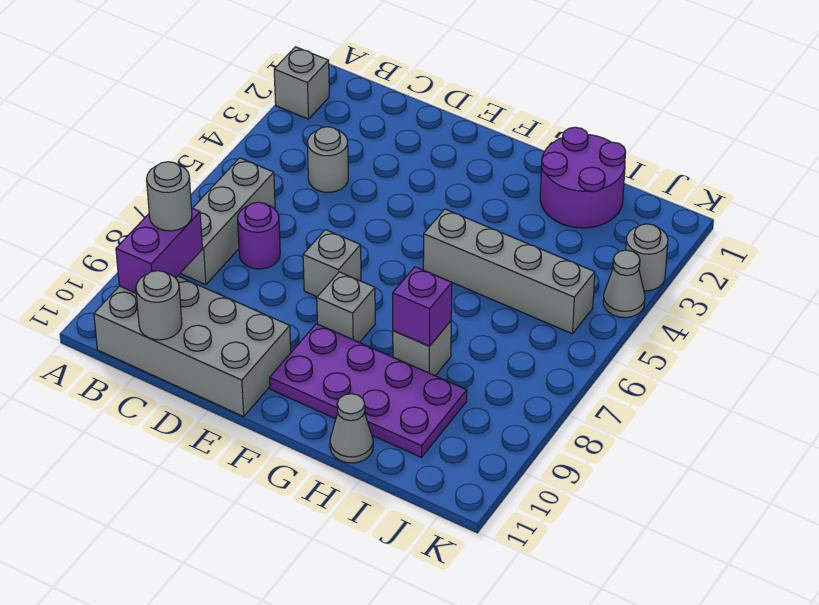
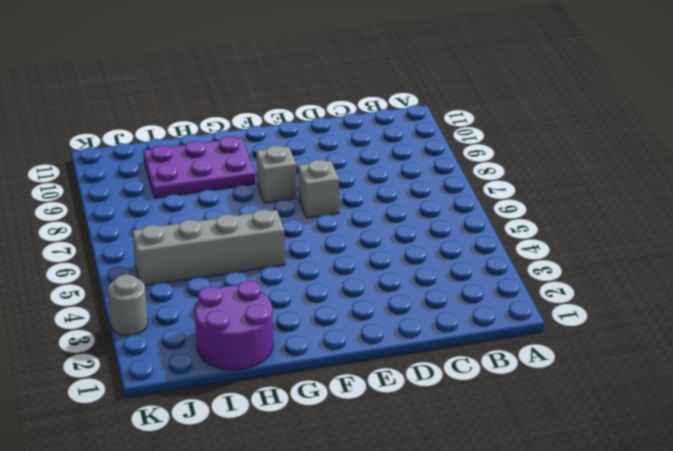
purple plate G9:I10 level 1 -> purple plate F9:I10 level 1
none -> grey brick A2 level 1
none -> grey brick B6:B8 level 1
none -> grey brick B10:E11 level 1

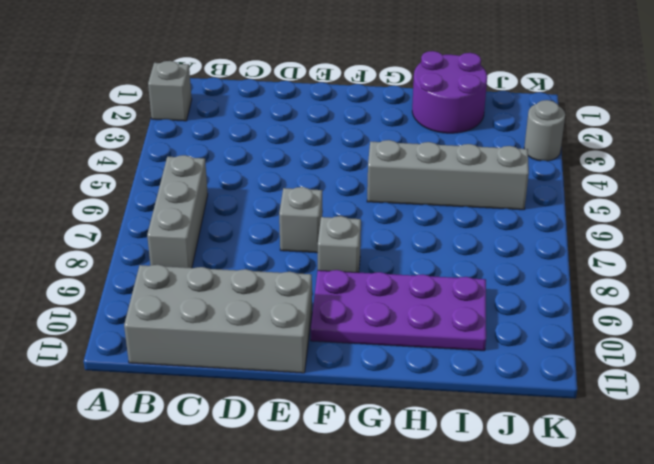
none -> grey round brick C4 level 1
none -> purple round brick C7 level 1
none -> grey brick H8 level 1

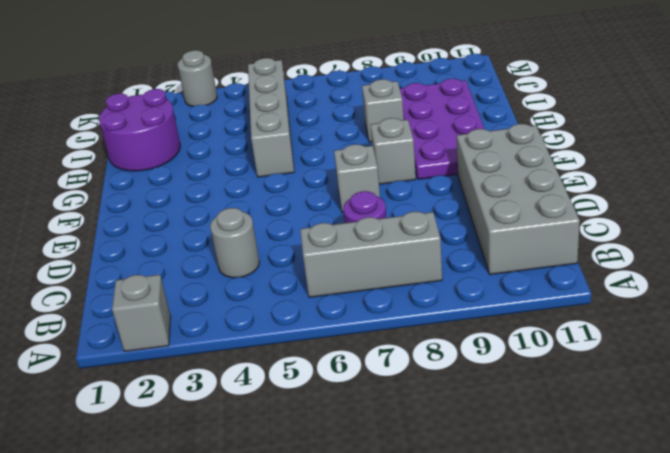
none -> grey cone H11 level 1
none -> grey cone K4 level 1
none -> purple brick B9:B10 level 2

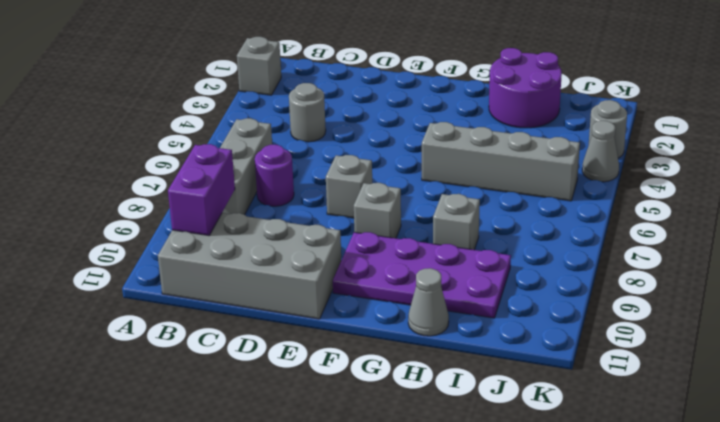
none -> grey round brick C11 level 2
none -> purple brick H8 level 2
none -> grey round brick B9 level 3

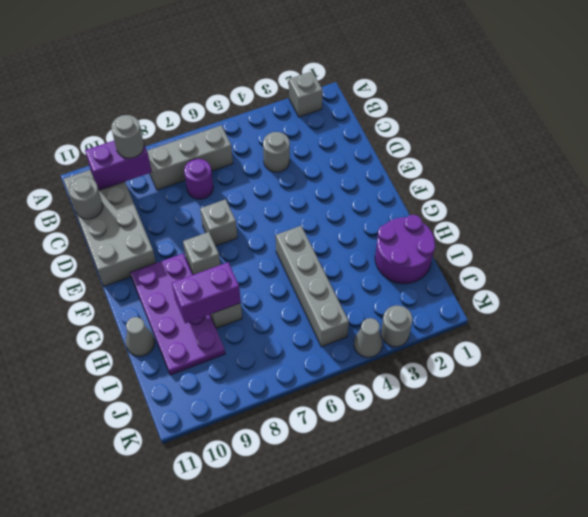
purple brick H8:H9 level 2 -> purple brick H8 level 2

